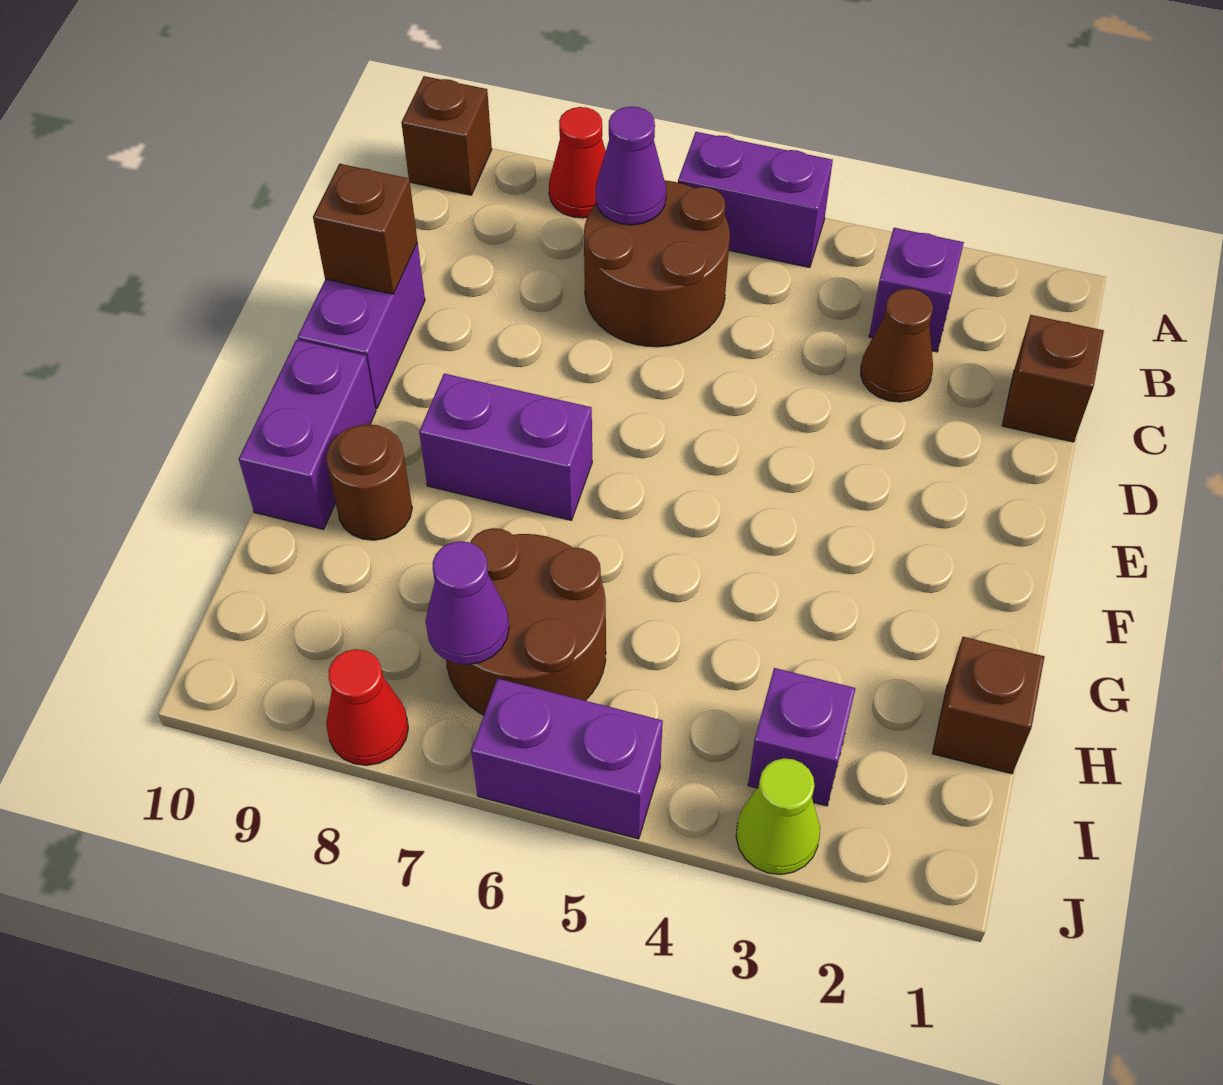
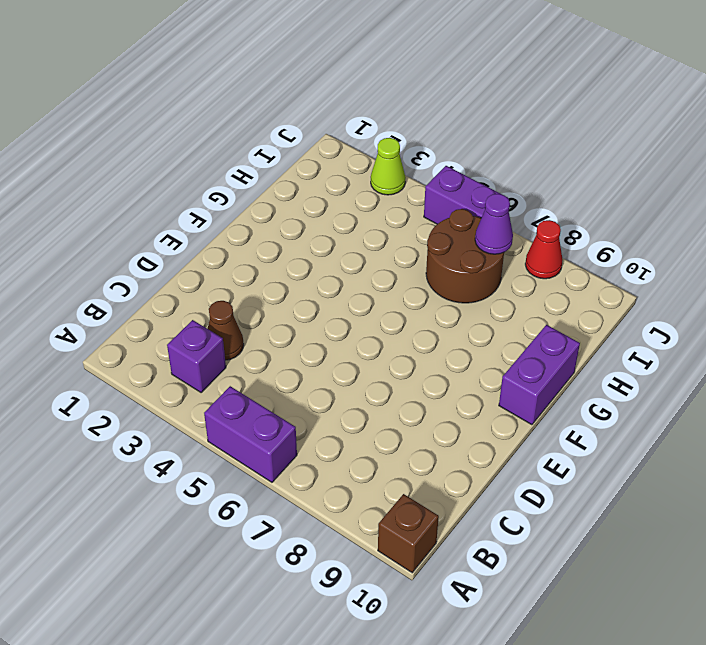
none -> red cone A8 level 1
none -> brown round brick B6:C7 level 1
none -> brown brick C1 level 1

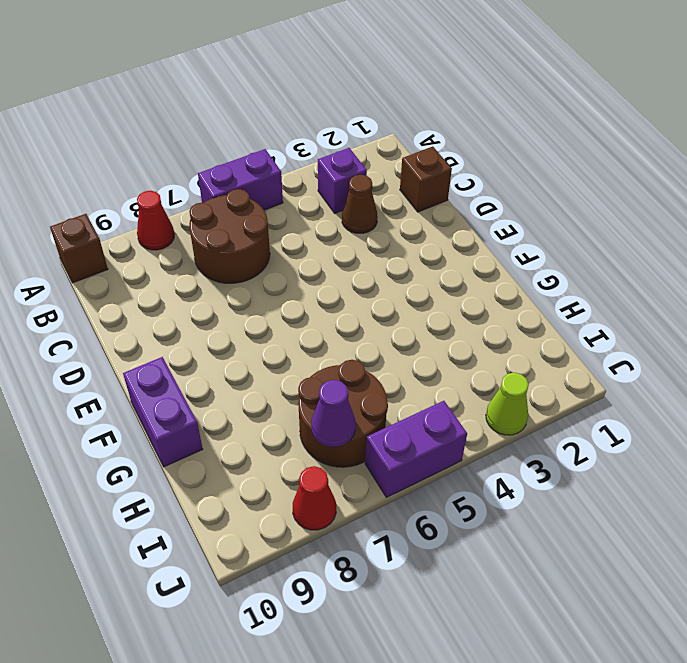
none -> purple brick D10:E10 level 1
none -> purple brick F7:F8 level 1
none -> brown round brick G9 level 1

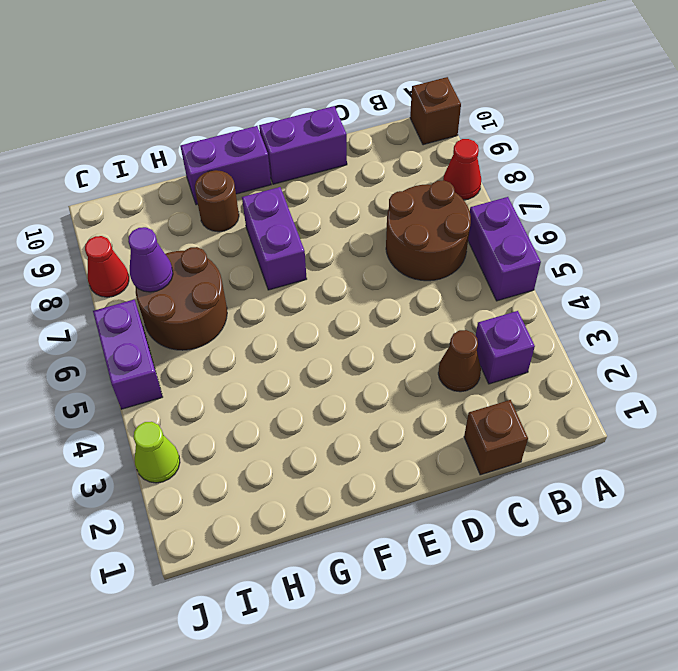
none -> brown brick H1 level 1
none -> purple brick I3 level 1
none -> purple cone B7 level 2

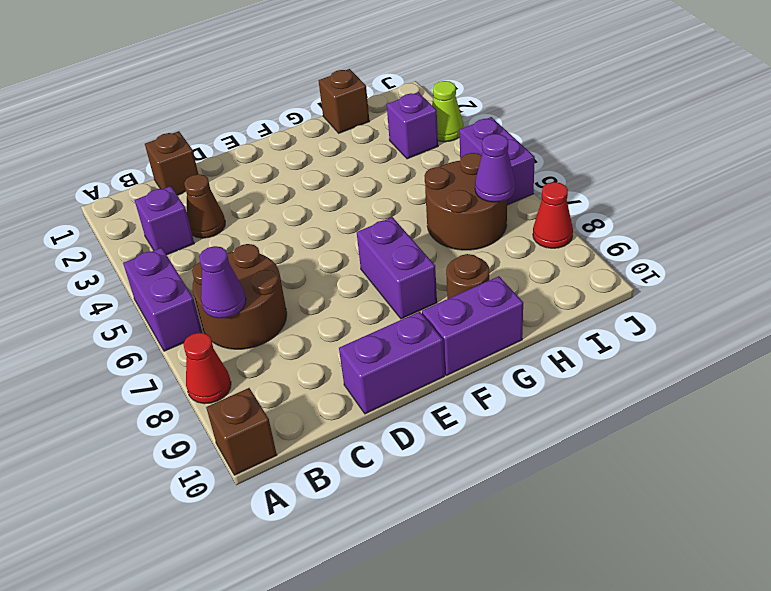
none -> brown brick D10 level 2

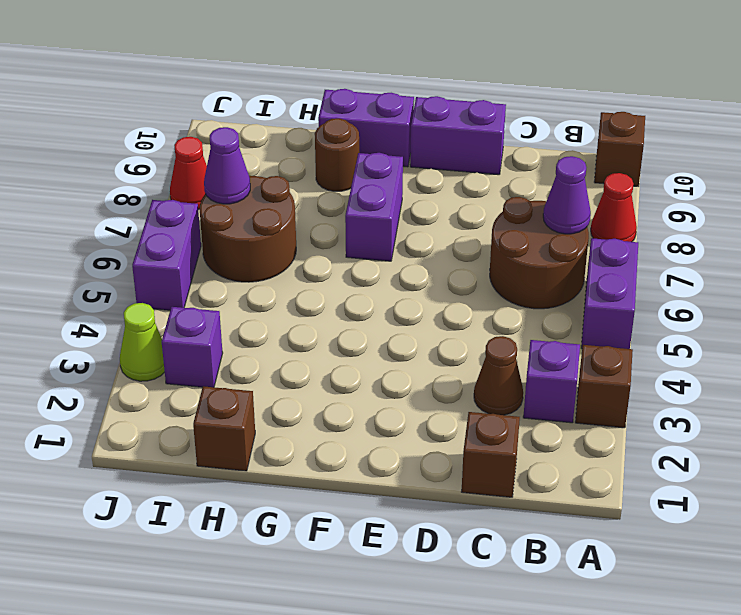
brown brick A3 level 1 -> brown brick D10 level 2

